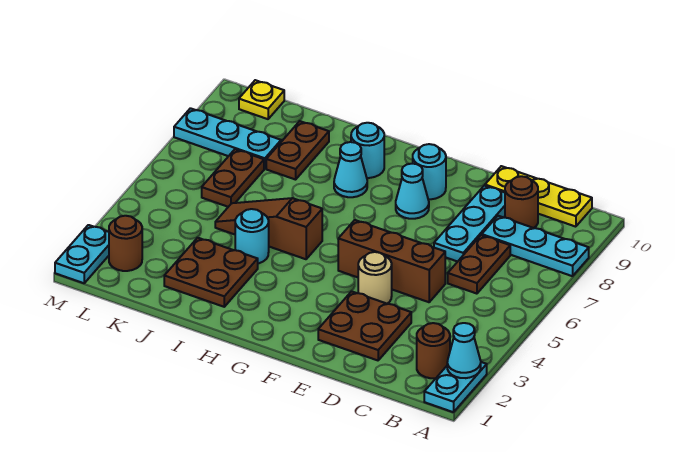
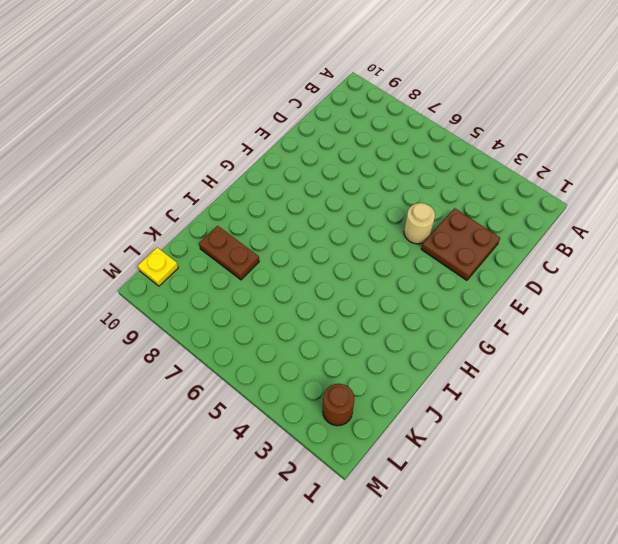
none -> cyan plate A1:A2 level 1
none -> cyan plate A8:C8 level 1
none -> brown round brick B2 level 1

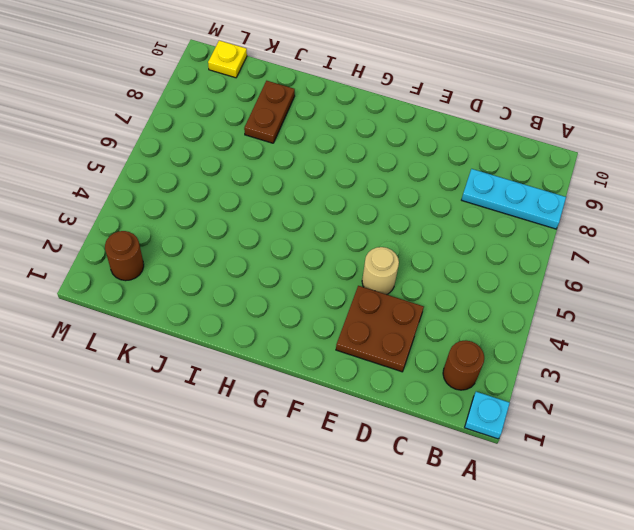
cyan plate A1 level 1 -> cyan plate A1:A2 level 1
none -> yellow plate B10:D10 level 1
none -> brown plate C6:C7 level 1
none -> brown round brick C9 level 1

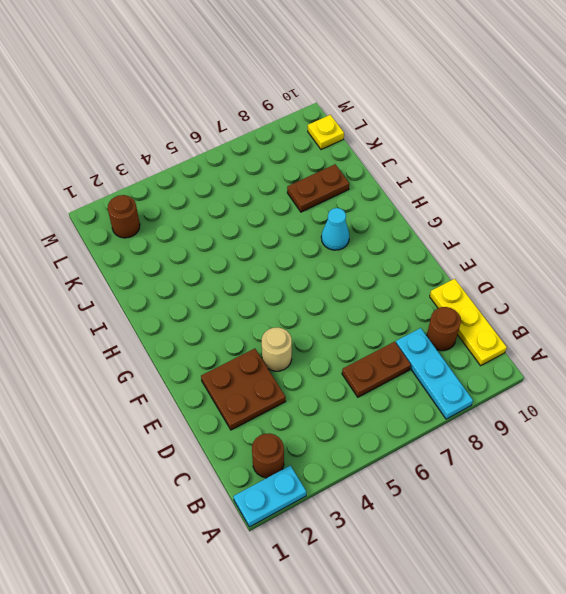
none -> brown brick D5:F5 level 1
none -> cyan plate D7:D9 level 1
none -> cyan cone F8 level 1

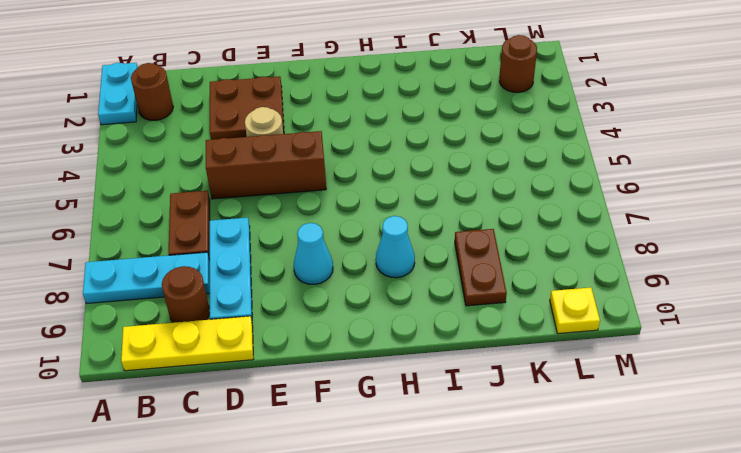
none -> cyan round brick F9 level 1
none -> brown slope H5:J5 level 1 top H
none -> cyan round brick H9 level 1

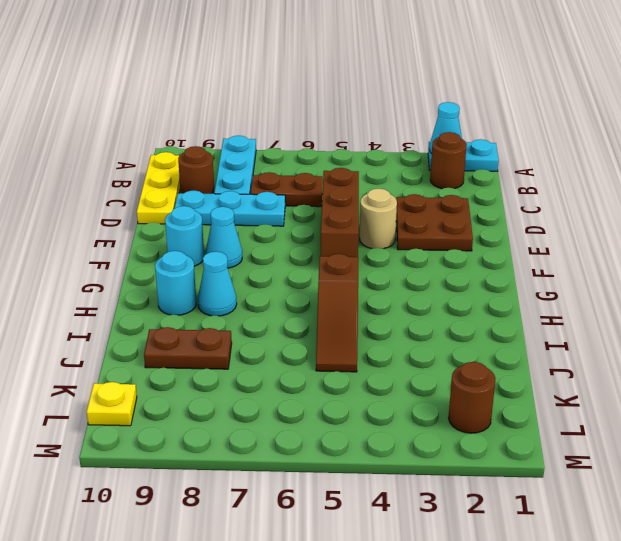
none -> brown plate I2:J3 level 1
none -> cyan round brick I4 level 1
none -> brown plate K6:K7 level 1

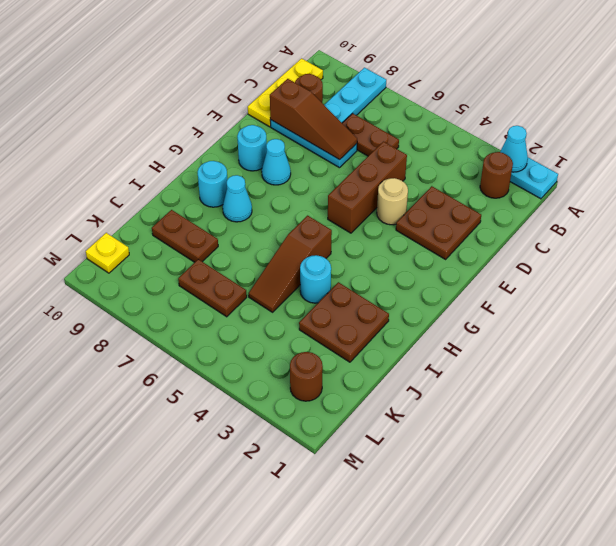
brown slope D7:D9 level 2 top 9 -> none
none -> cyan plate K8:M8 level 1
none -> cyan plate M1:M2 level 1

